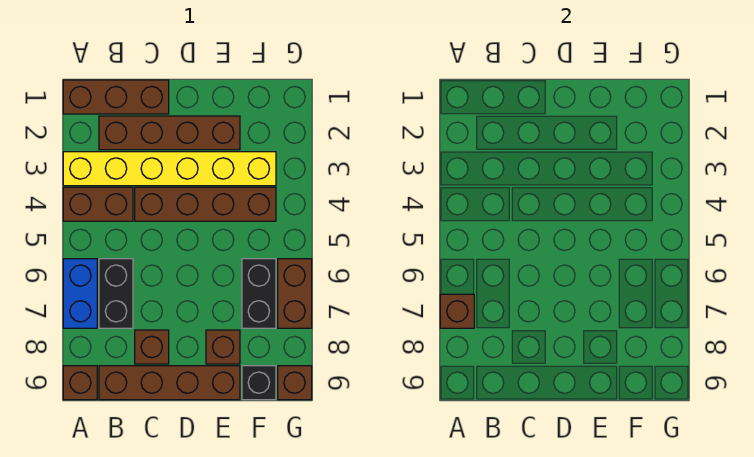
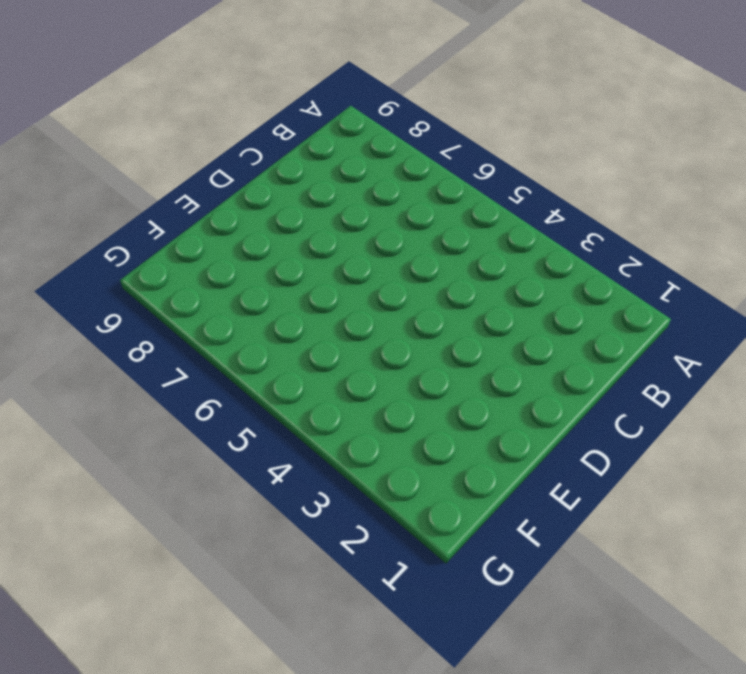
none -> brown brick A1:C1 level 1
none -> yellow brick A3:F3 level 1
none -> brown brick A4:B4 level 1

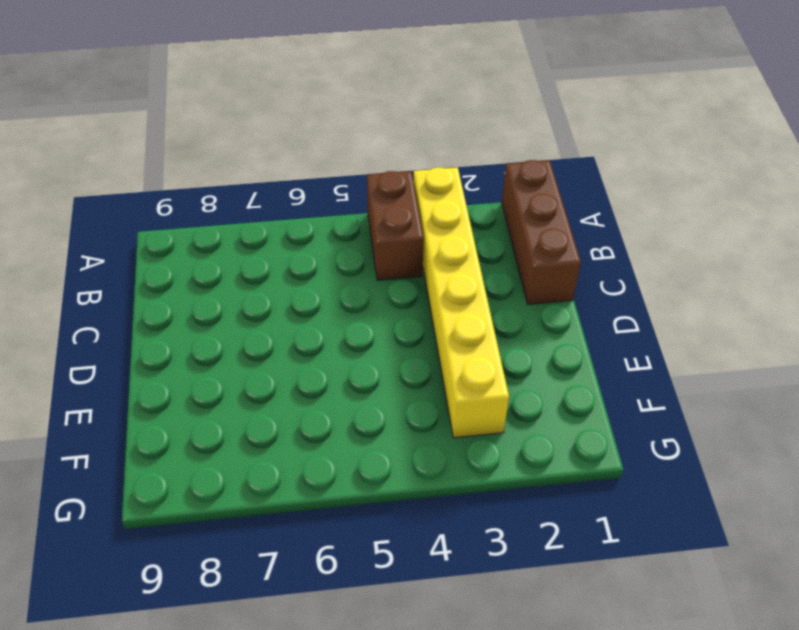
none -> blue brick A6:A7 level 1
none -> brown brick A9 level 1
none -> brown brick B2:E2 level 1

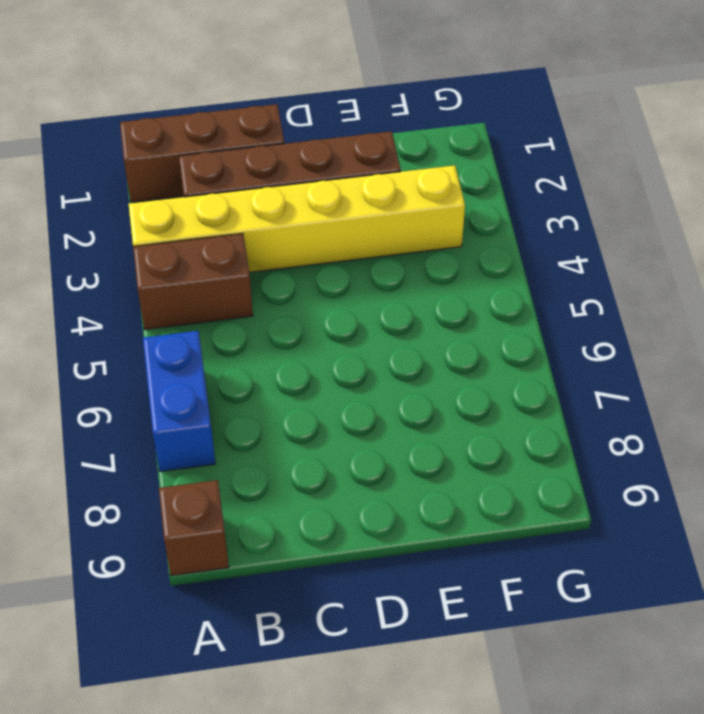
none -> black brick B6:B7 level 1
none -> brown brick B9:E9 level 1
none -> brown brick C4:F4 level 1

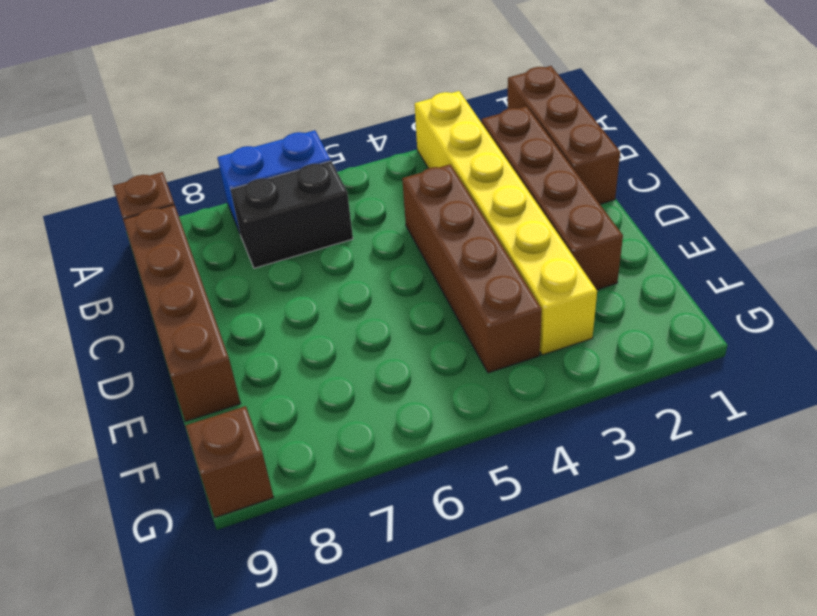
none -> brown brick A4:B4 level 1
none -> brown brick C8 level 1
none -> brown brick E8 level 1

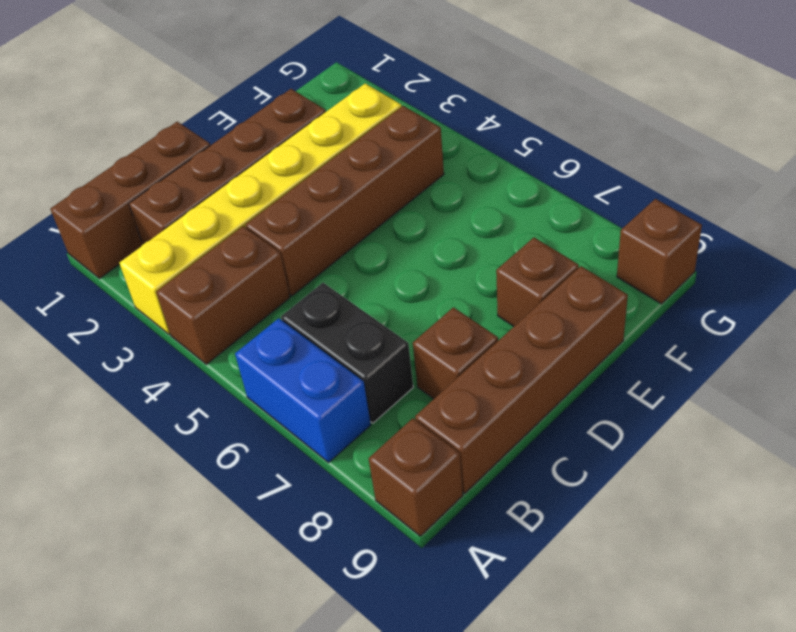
none -> black brick F6:F7 level 1
none -> black brick F9 level 1
none -> brown brick G6:G7 level 1

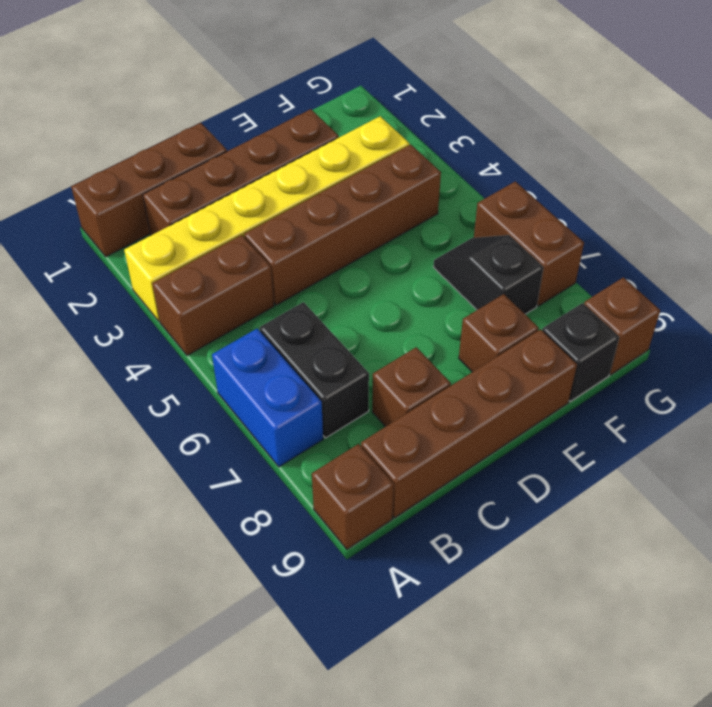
black slope F6:F7 level 1 top 7 -> black brick F6:F7 level 1
none -> brown brick A7 level 2

